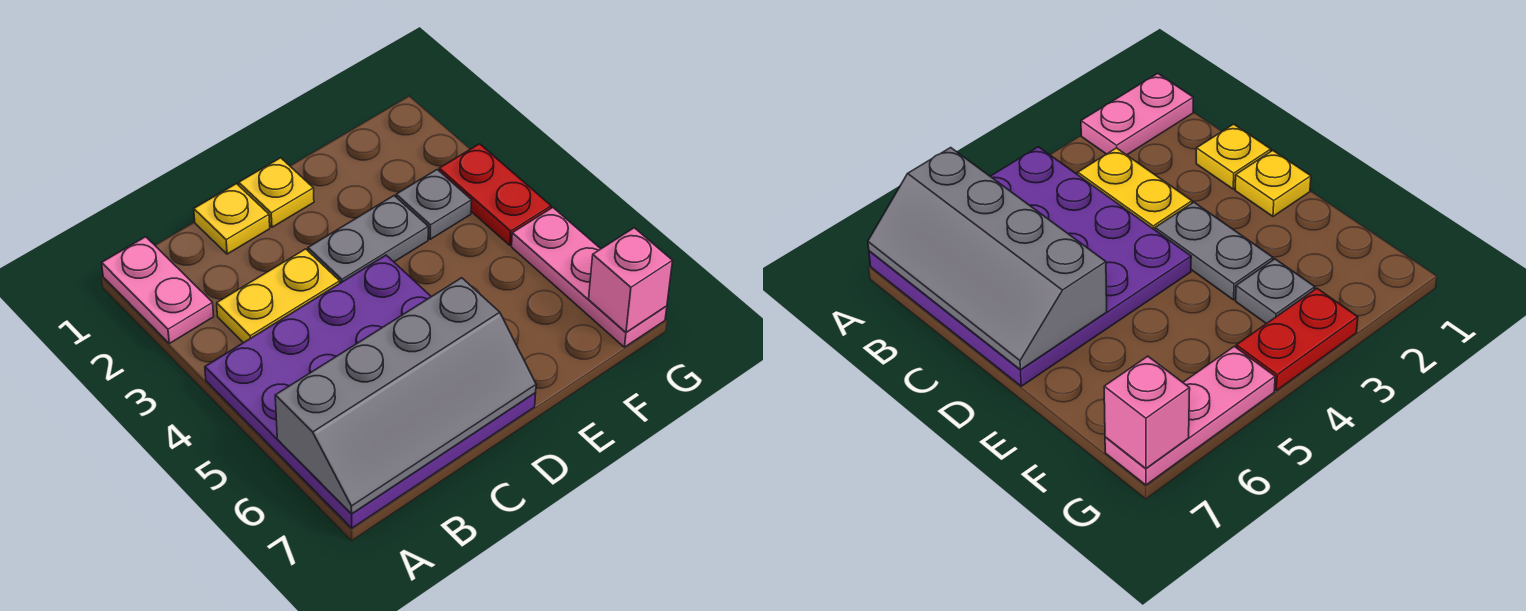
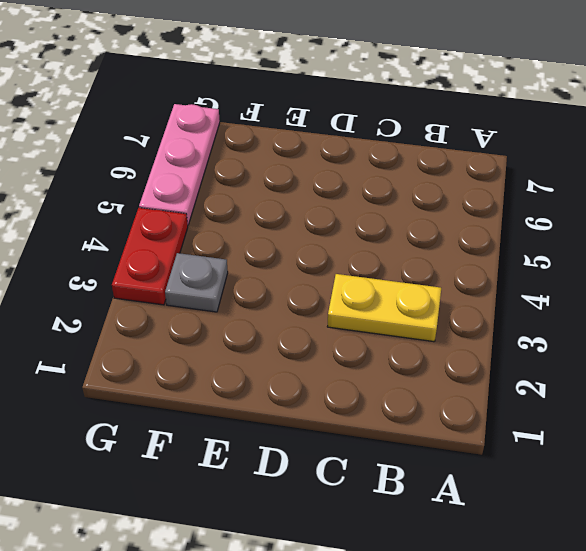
none -> pink plate A1:A2 level 1
none -> purple plate A4:D7 level 1

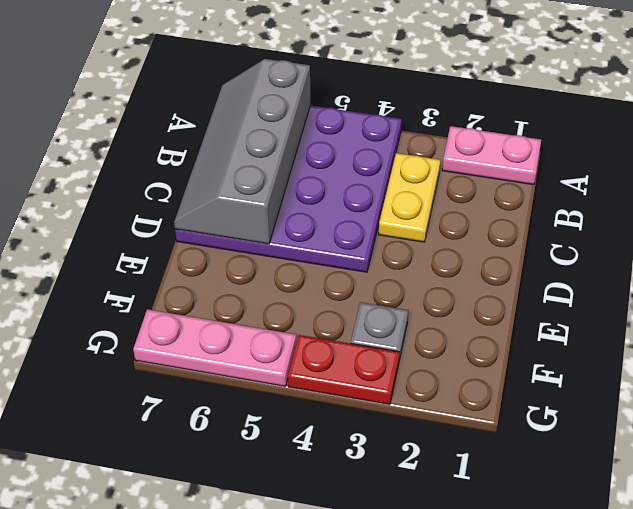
none -> yellow plate C1 level 1
none -> yellow plate D1 level 1

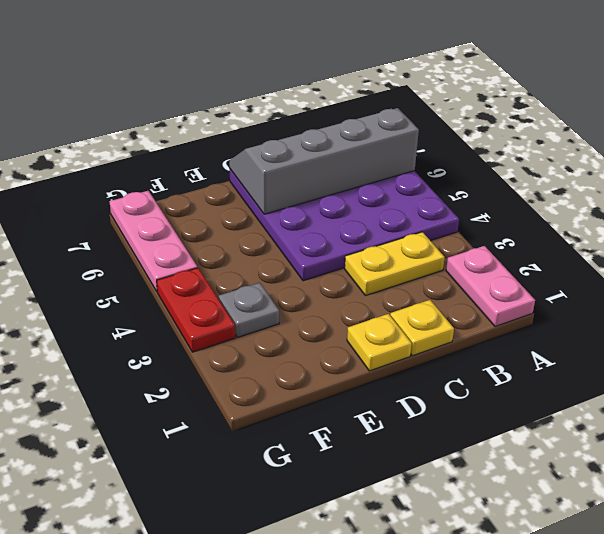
none -> grey plate D3:E3 level 1
none -> pink brick G7 level 2

